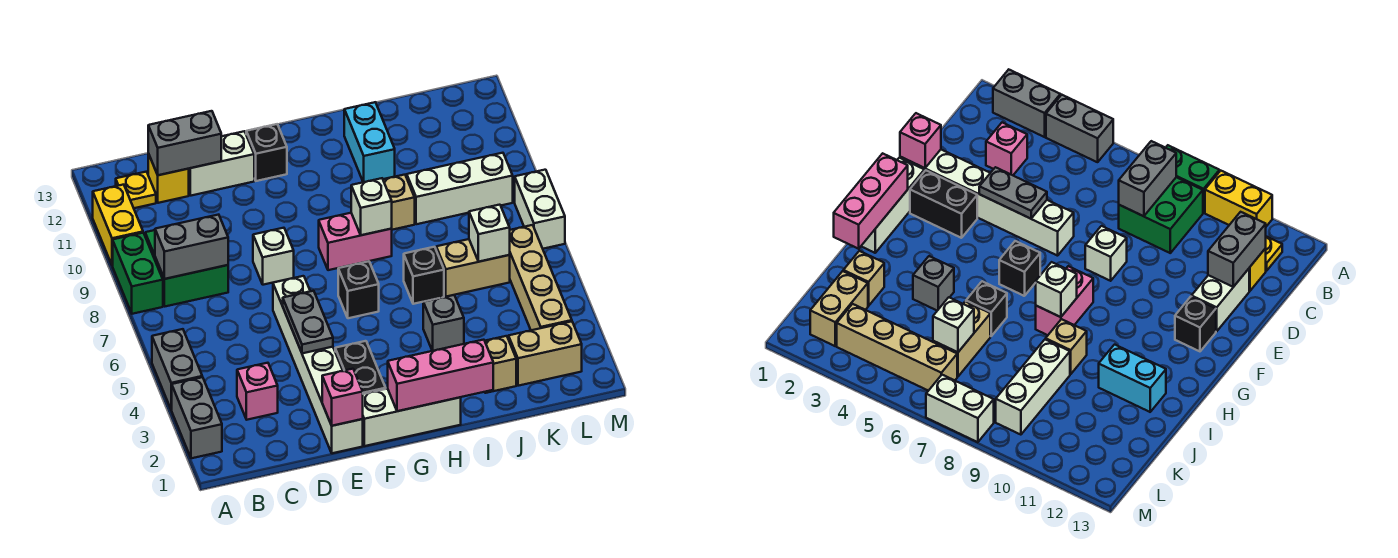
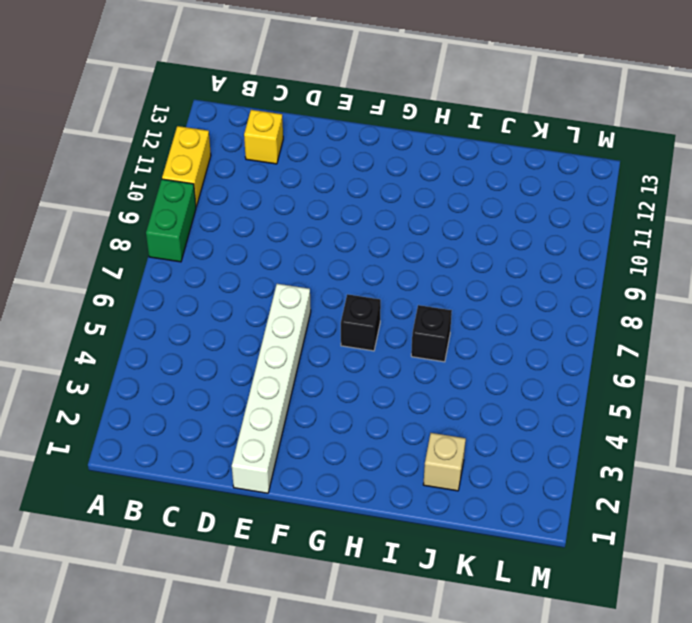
none -> grey brick A2:A3 level 1
none -> grey brick A4:A5 level 1
none -> green brick B8:C9 level 1
none -> yellow plate B12 level 1

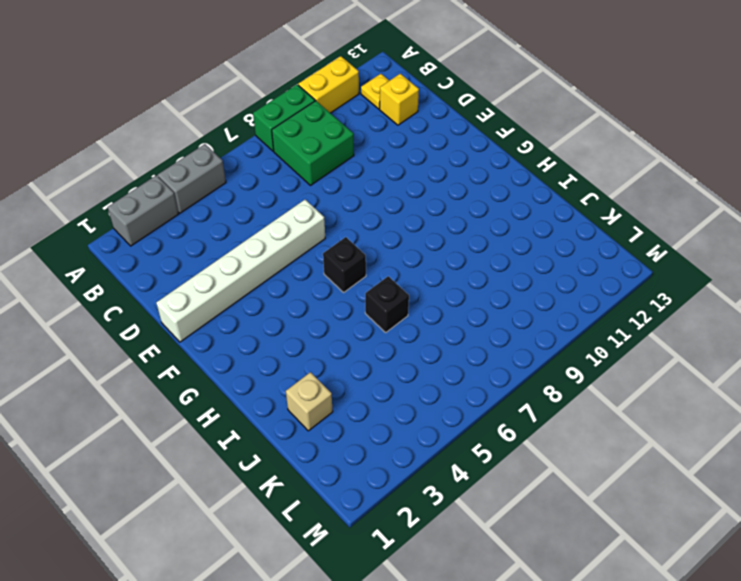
none -> pink brick C3 level 1
none -> white brick D12:E12 level 1
none -> white brick E8 level 1
none -> white brick F1:H1 level 1

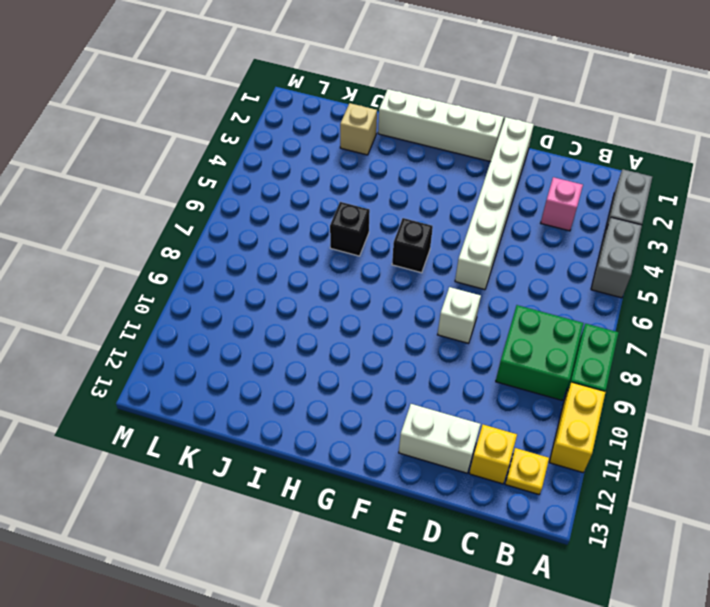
white brick F1:I1 level 1 -> white brick F1:H1 level 1
none -> black brick F2:F3 level 1
none -> black brick F12 level 1
none -> pink brick G8:H8 level 1
none -> grey brick I4 level 1

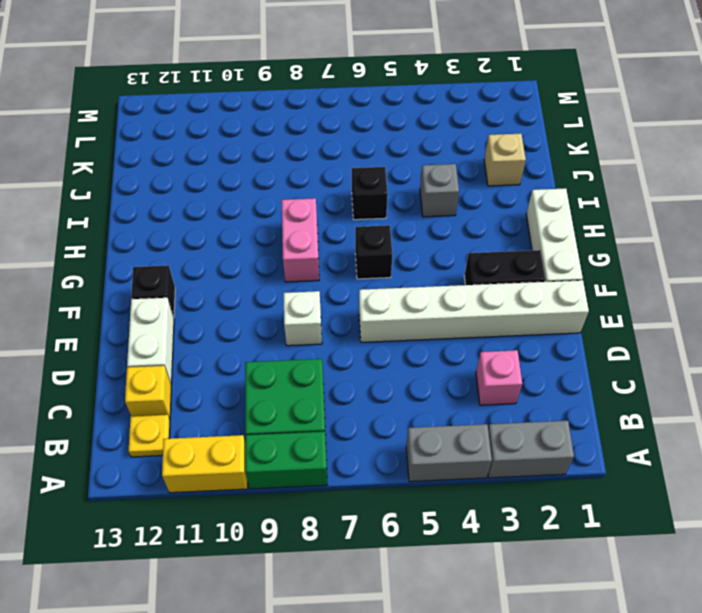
none -> tan brick I9 level 1
none -> cyan brick I11:I12 level 1
none -> tan brick J6:K6 level 1
none -> white brick J9:L9 level 1

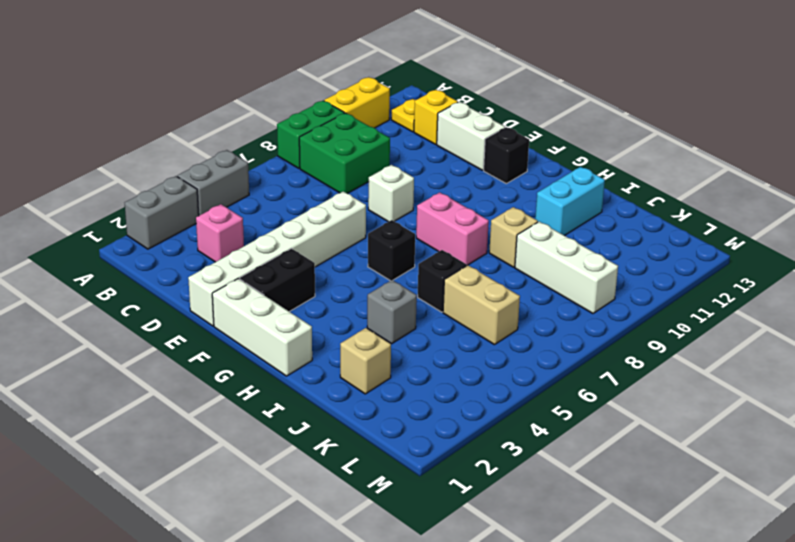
none -> tan brick K2:L2 level 1
none -> tan brick L3:L6 level 1
none -> white brick M7:M8 level 1
none -> grey brick B8:C8 level 2

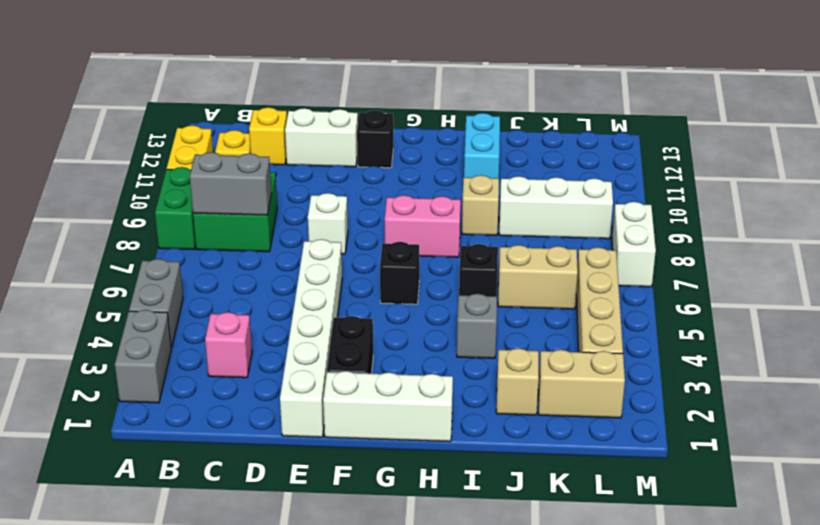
none -> grey brick C12:D12 level 2
none -> pink brick E1 level 2
none -> grey plate E4:E5 level 2
none -> pink brick G1:I1 level 2

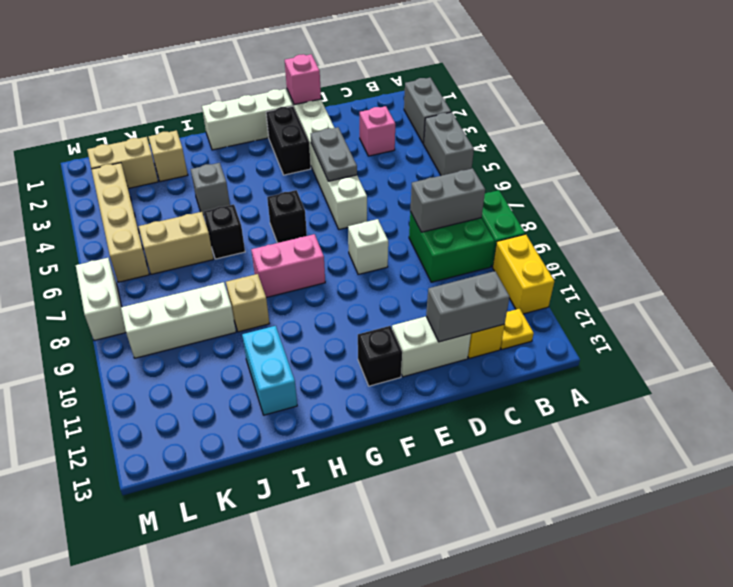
none -> pink brick G1:I1 level 2
none -> white brick H8 level 2
none -> white brick K6 level 2

